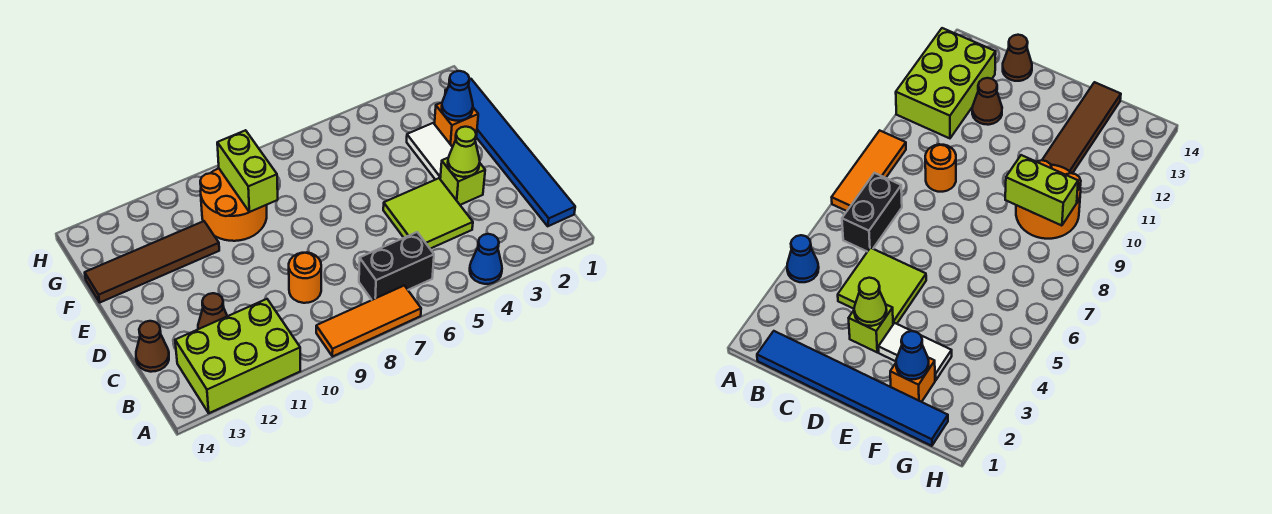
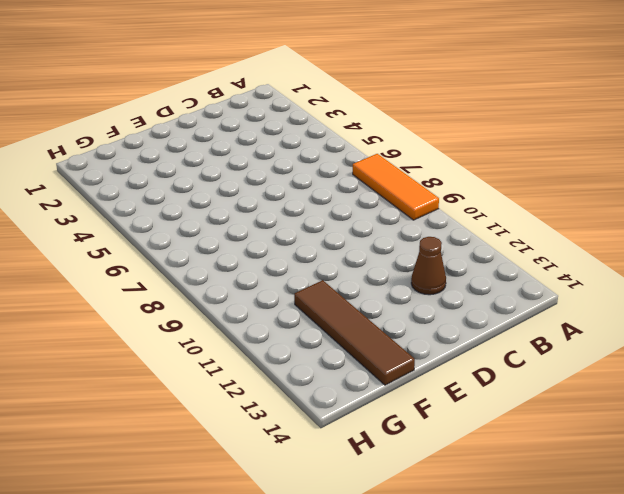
none -> blue cone A4 level 1
none -> lime brick A11:B13 level 1
none -> blue tile B1:G1 level 1

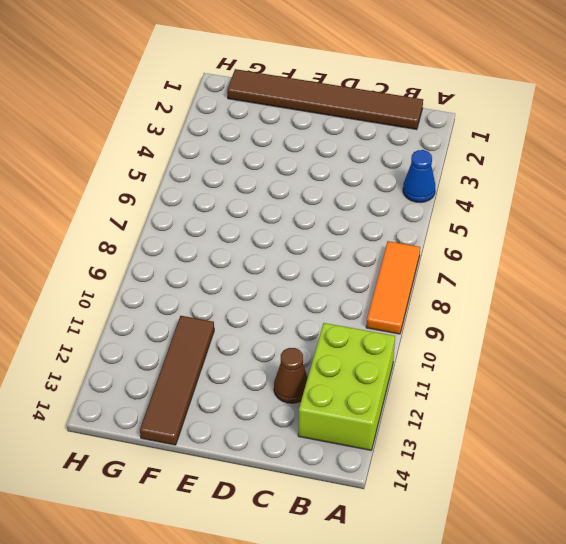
brown tile B1:G1 level 1 -> blue tile B1:G1 level 1
none -> black brick B6:B7 level 1
none -> lime tile C4:D5 level 1
none -> orange round brick C9 level 1

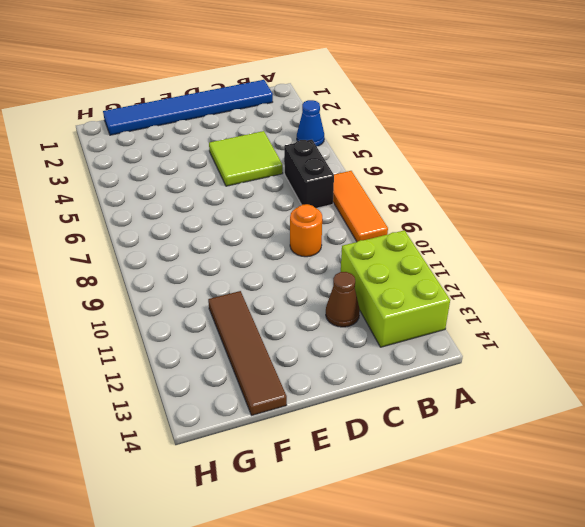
none -> brown cone C14 level 1
none -> lime brick D3 level 1
none -> white tile E3:F3 level 1

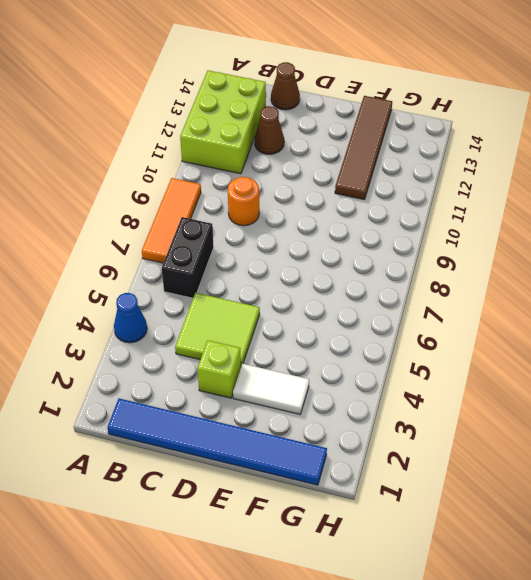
none -> orange brick F2 level 1
none -> orange round brick F9:G10 level 1
none -> lime cone D3 level 2

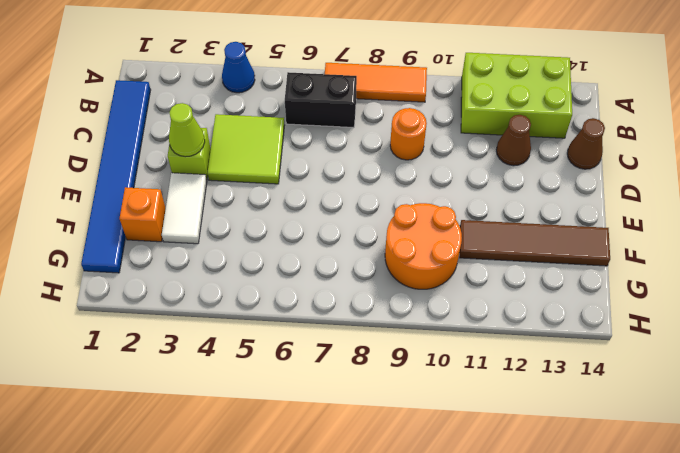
none -> blue cone F2 level 2
none -> lime brick F9:G9 level 2

